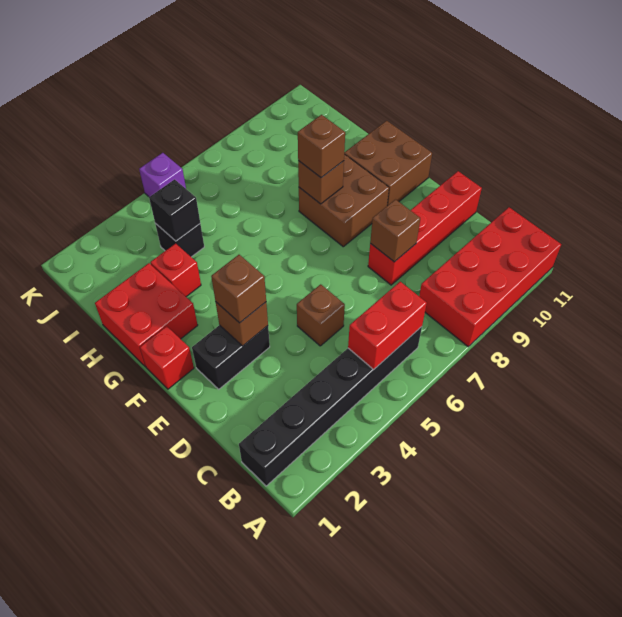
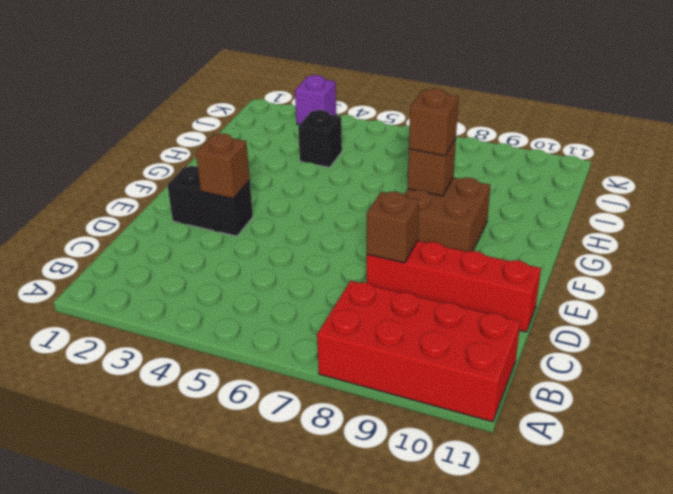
purple brick K3 level 1 -> purple brick K5 level 1
none -> black brick B1:B6 level 1
none -> brown brick D5 level 1
none -> red brick F1 level 1

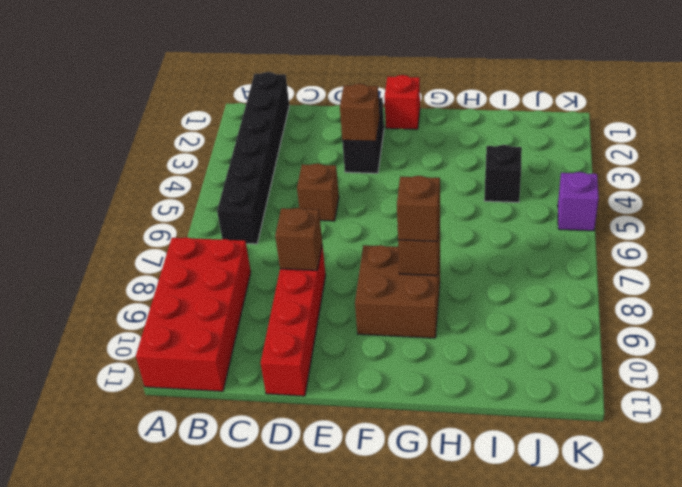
none -> brown brick F10:G11 level 1
none -> red brick G1:H2 level 1
none -> red brick H3 level 1

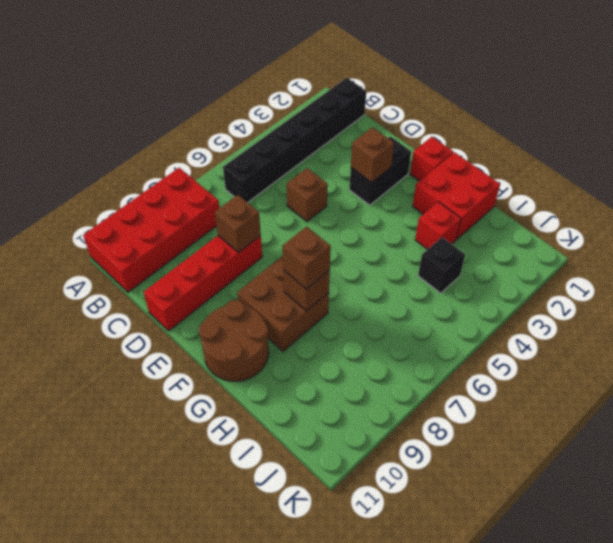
brown round brick F10:G11 level 1 -> brown brick F10:G11 level 1
none -> purple brick K5 level 1
none -> red brick B5:B6 level 2
none -> black brick I4 level 2

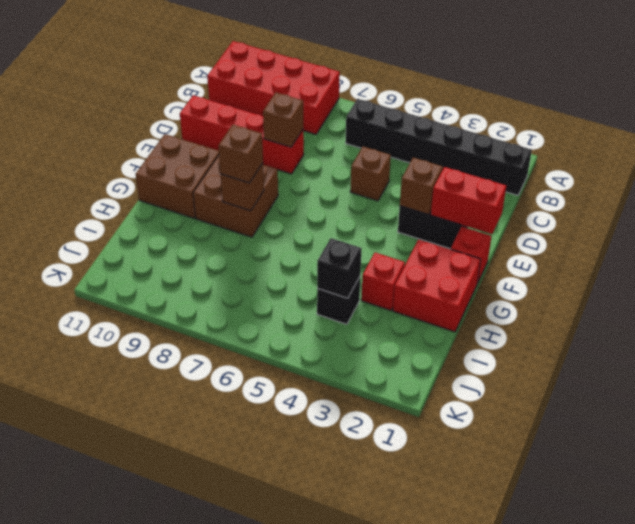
red brick E1:E2 level 2 -> red brick B5:B6 level 2
none -> purple brick K5 level 1
none -> brown brick E3 level 3

